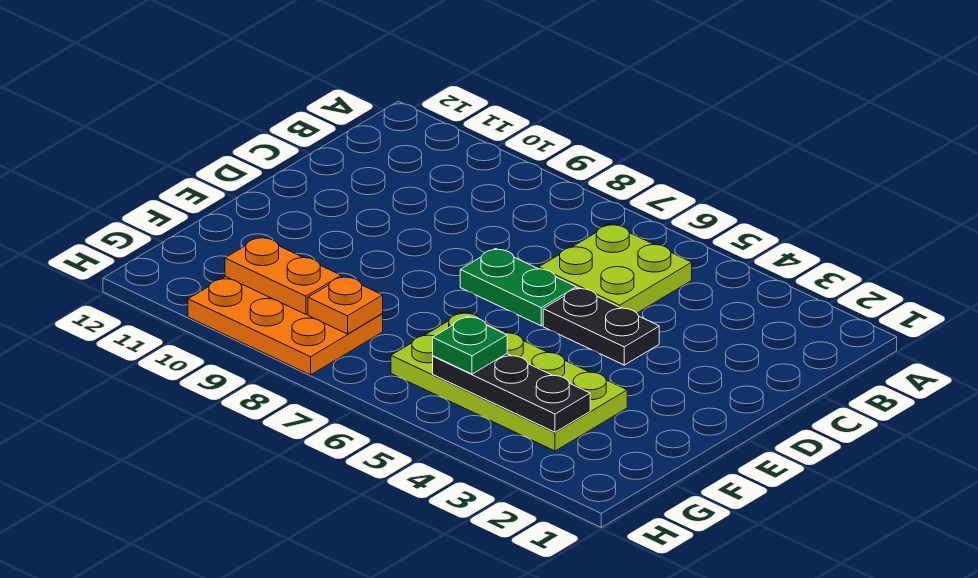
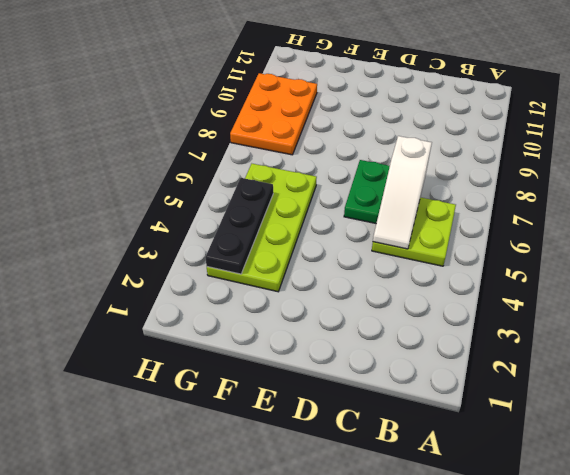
white slope C5:C7 level 2 top 7 -> none
none -> black plate D4:D5 level 1
none -> orange plate G8 level 2

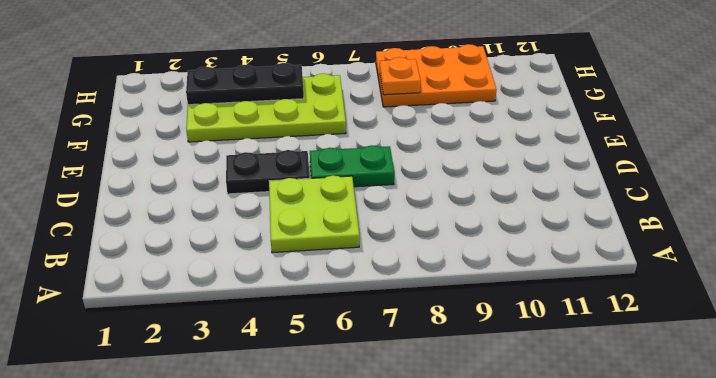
none -> orange plate G9:G10 level 2
none -> green plate G5 level 3

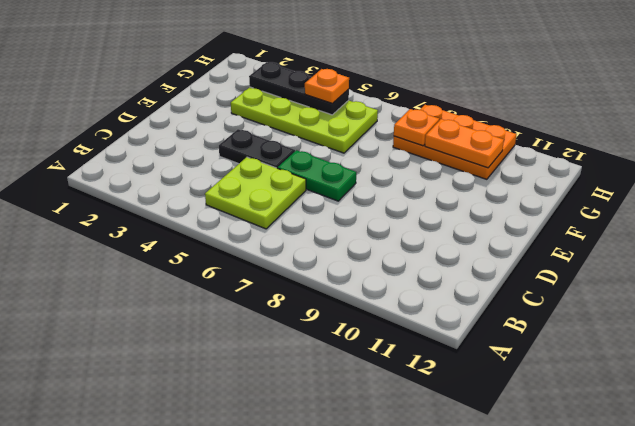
orange plate G5 level 3 -> green plate G5 level 3

